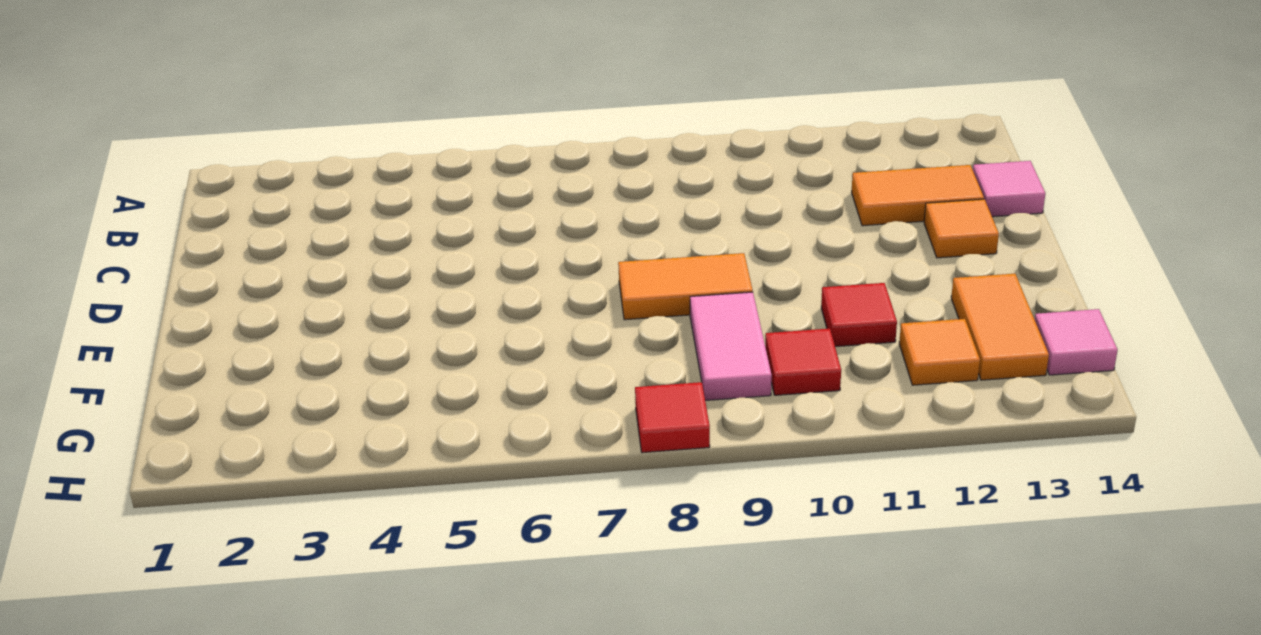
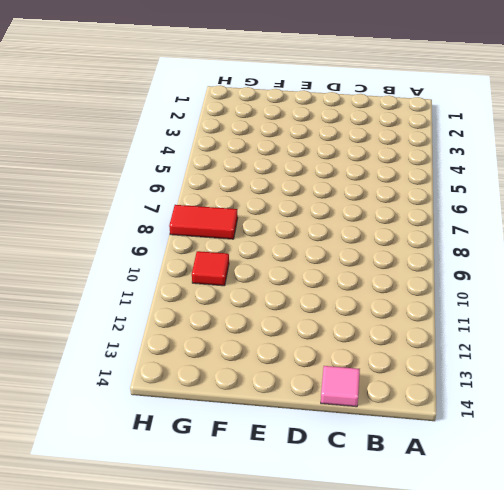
red tile G8:H8 level 1 -> red tile H8 level 1
none -> orange tile C12:C13 level 1
none -> orange tile D13 level 1

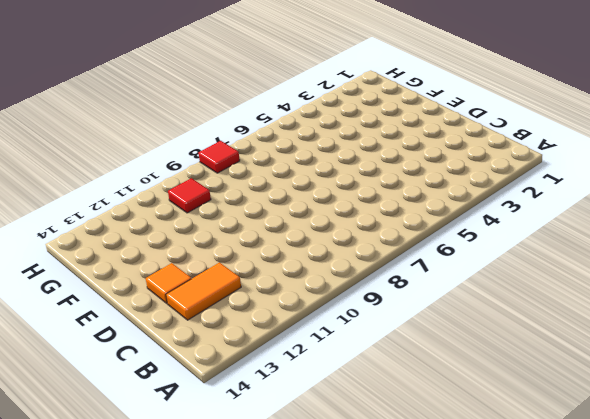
none -> pink tile C14 level 1
none -> orange tile E8:E9 level 1

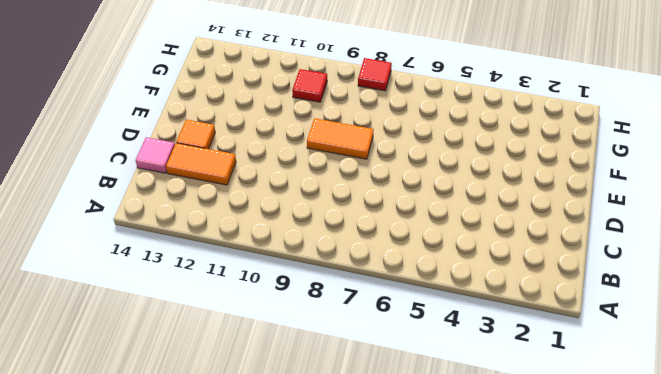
none -> pink tile F9:G9 level 1
none -> red tile F11 level 1

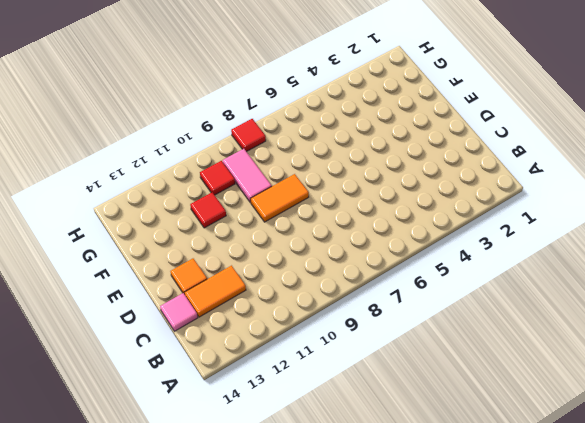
none -> orange tile F13:G13 level 1
none -> orange tile G12 level 1

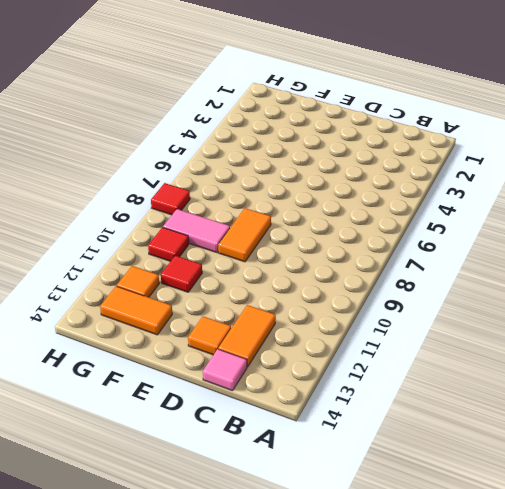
none -> pink tile G14 level 1

